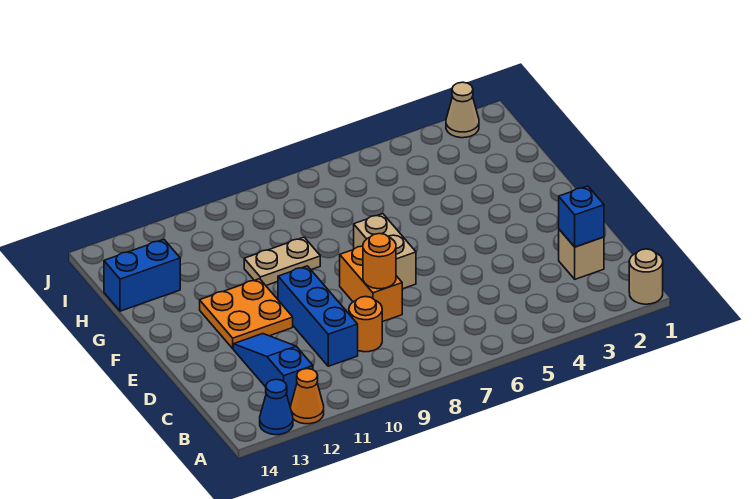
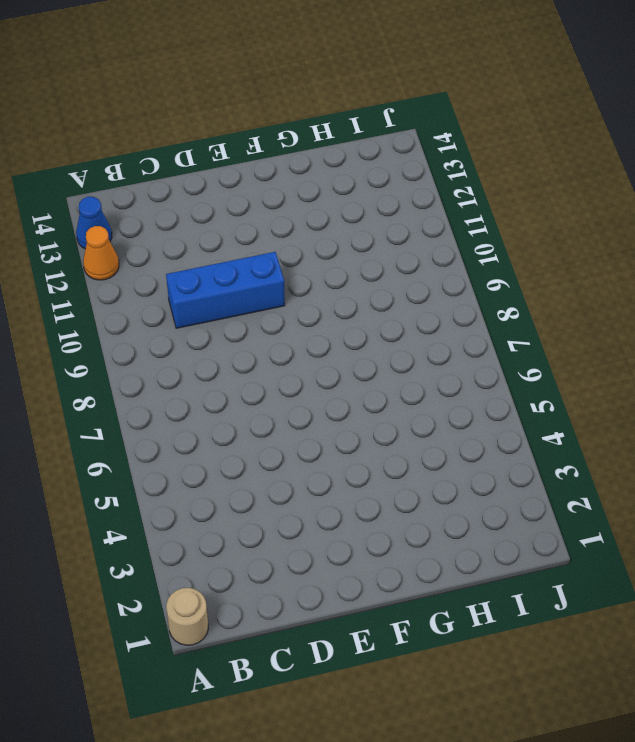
none -> blue slope B12:D12 level 1 top B
none -> tan brick C2 level 1
none -> orange round brick C9 level 1

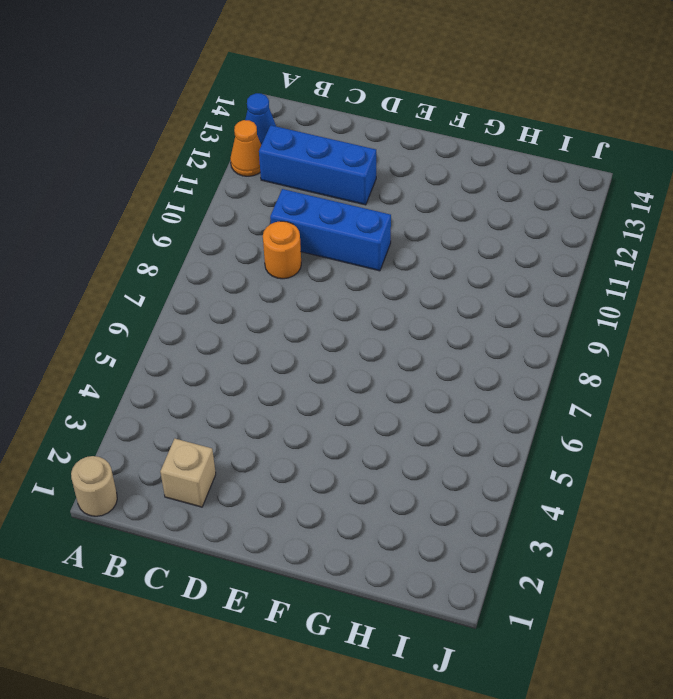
blue brick B12:D12 level 1 -> blue slope B12:D12 level 1 top B
none -> orange brick D8:E8 level 1
none -> tan brick E7:F7 level 1
none -> orange plate E11:F12 level 1

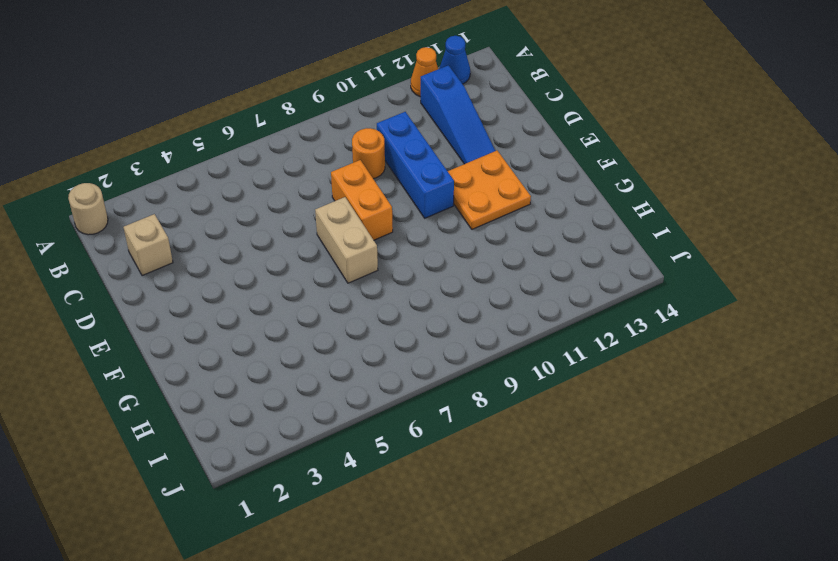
none -> tan plate G9:G10 level 1
none -> blue brick H13:H14 level 1
none -> tan cone J2 level 1

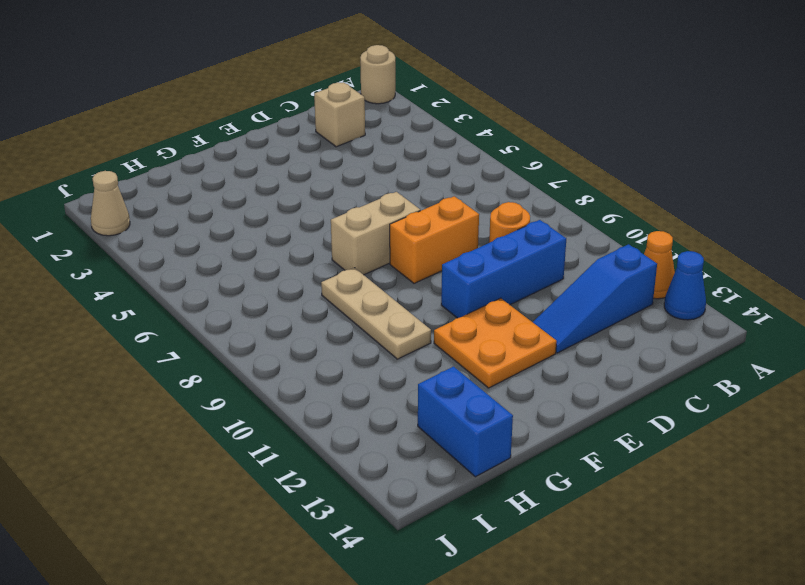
tan plate G8:G10 level 1 -> tan plate G9:G10 level 1
none -> blue brick C2 level 2
none -> orange round brick D8 level 2

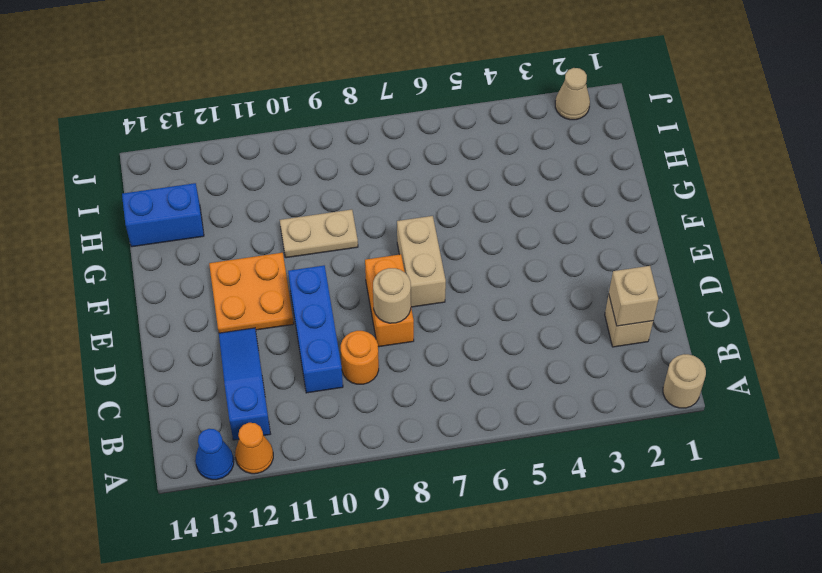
tan brick C2 level 2 -> blue brick C2 level 2
tan round brick D8 level 2 -> orange round brick D8 level 2

